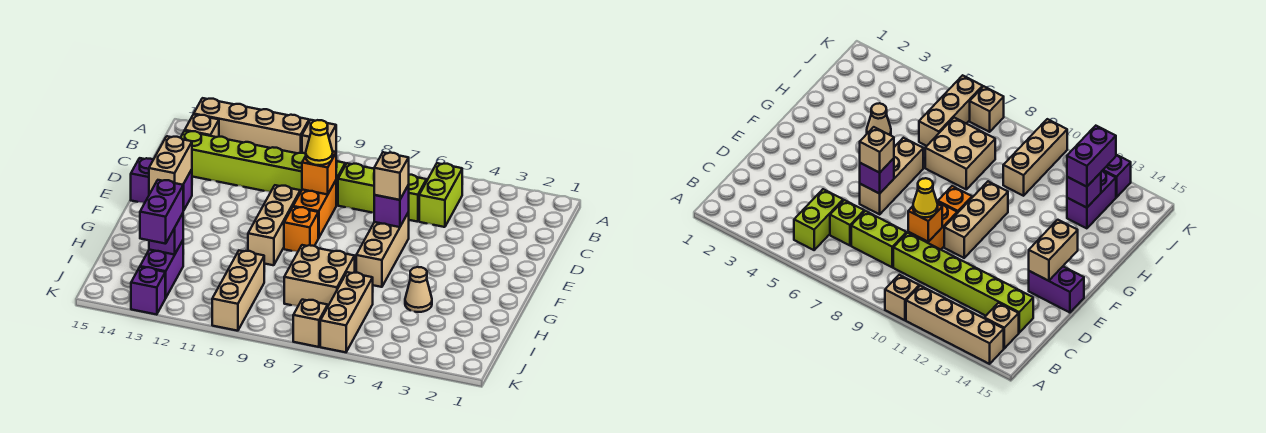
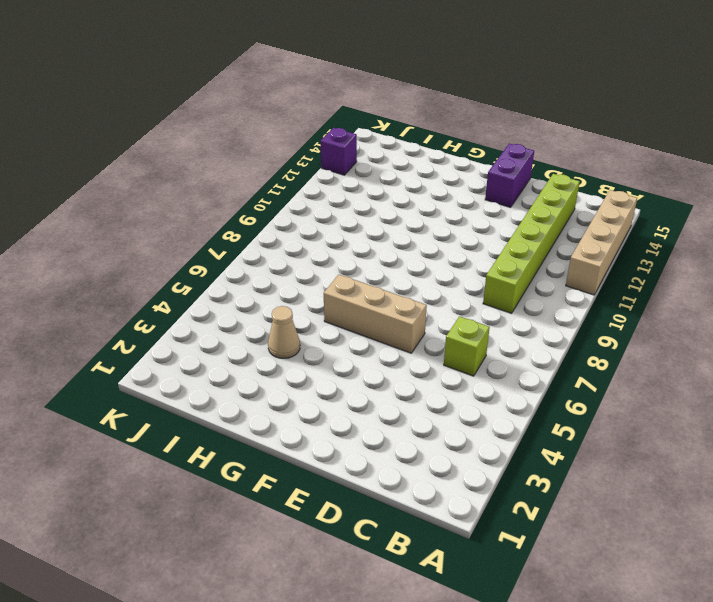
none -> tan brick A10 level 1
none -> lime brick B5:C5 level 1
none -> tan brick B14 level 1

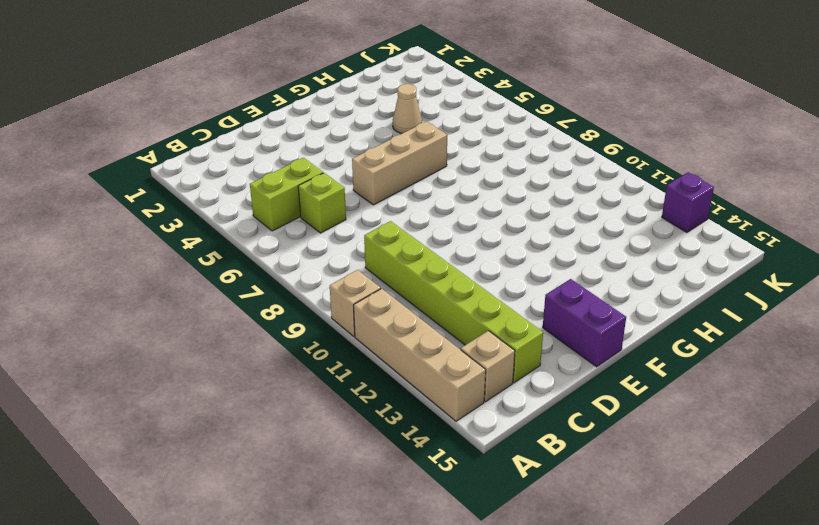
none -> lime brick C7:C8 level 1
none -> orange brick D9:E9 level 1
none -> tan brick E10:G10 level 1

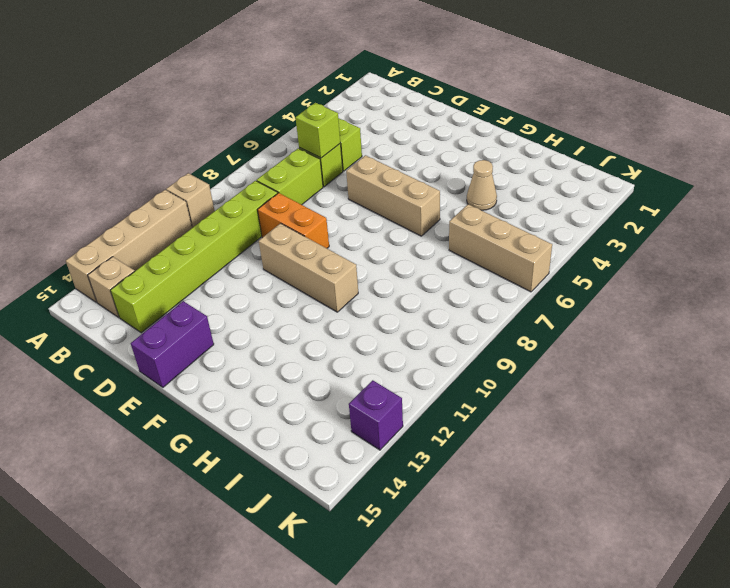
lime brick C6 level 2 -> none
none -> orange brick F9 level 1
none -> tan brick H7:I8 level 1
none -> tan brick I10:K10 level 1

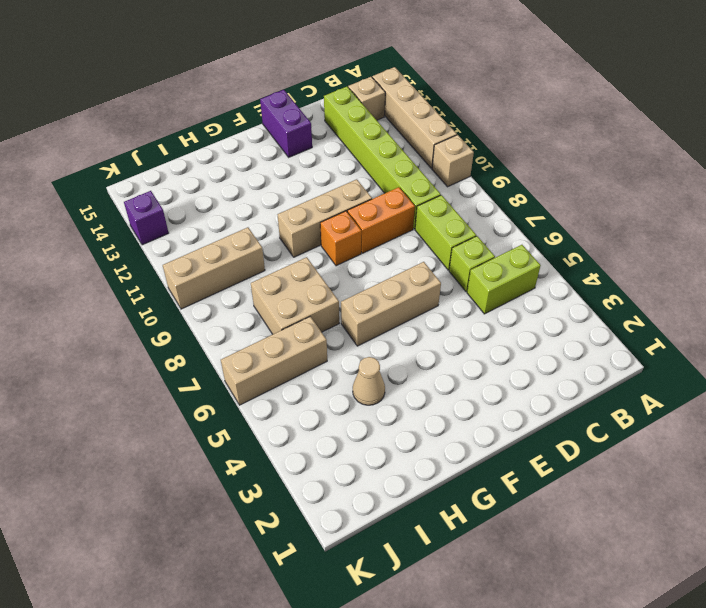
none -> purple brick I13:J13 level 1
none -> tan brick K7 level 1
none -> orange brick D9 level 2

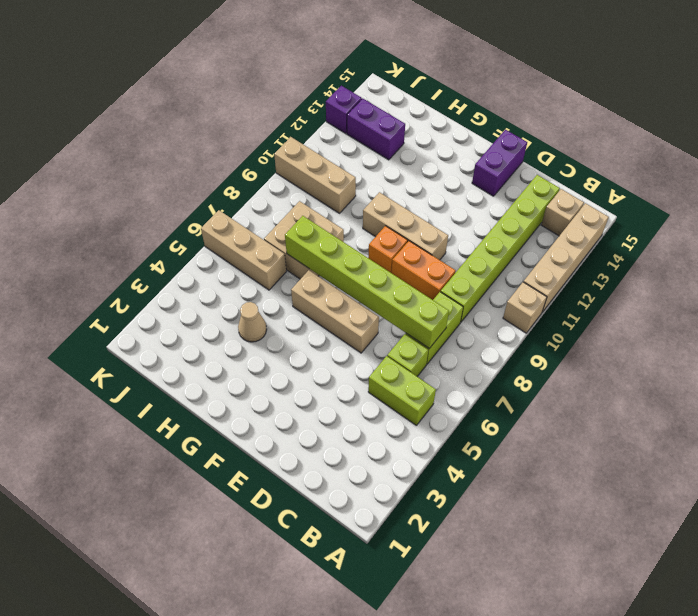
lime brick C7:H7 level 2 -> none
none -> tan brick K7 level 1
none -> orange brick D9 level 2
none -> purple brick E6 level 2

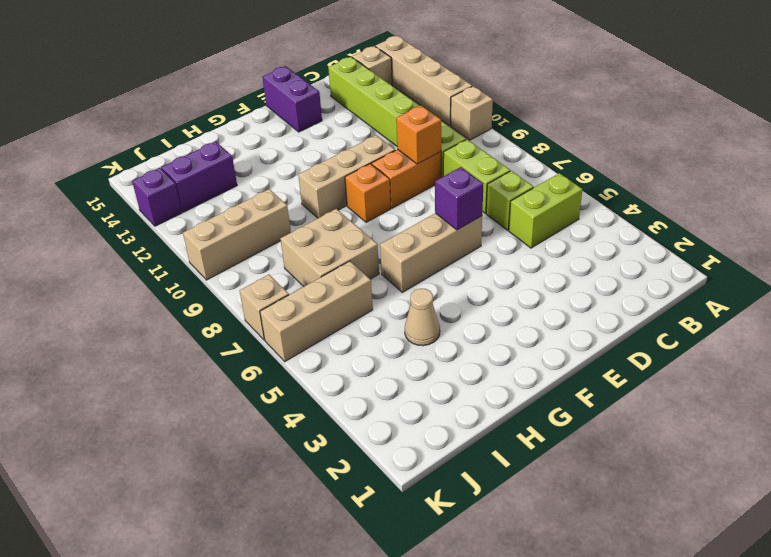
none -> tan brick E14:F14 level 2
none -> purple brick I13 level 2
none -> yellow cone D9 level 3

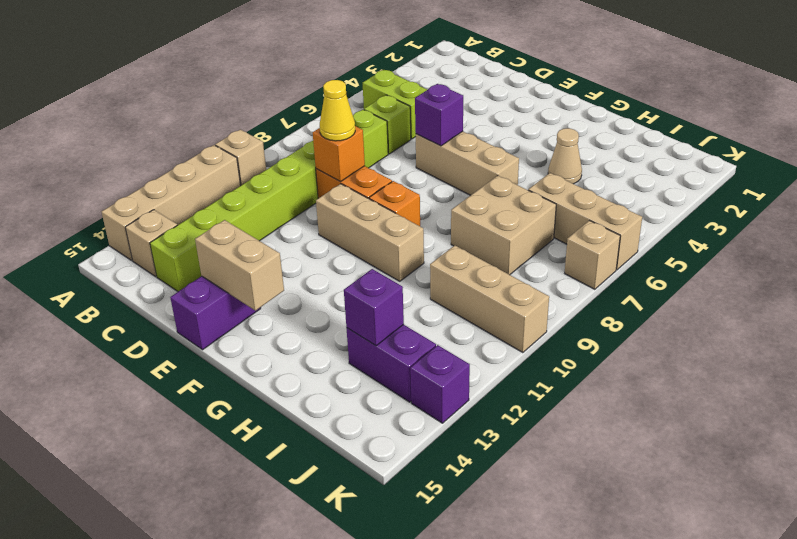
none -> tan brick E6 level 3
none -> purple brick I13:J13 level 3

